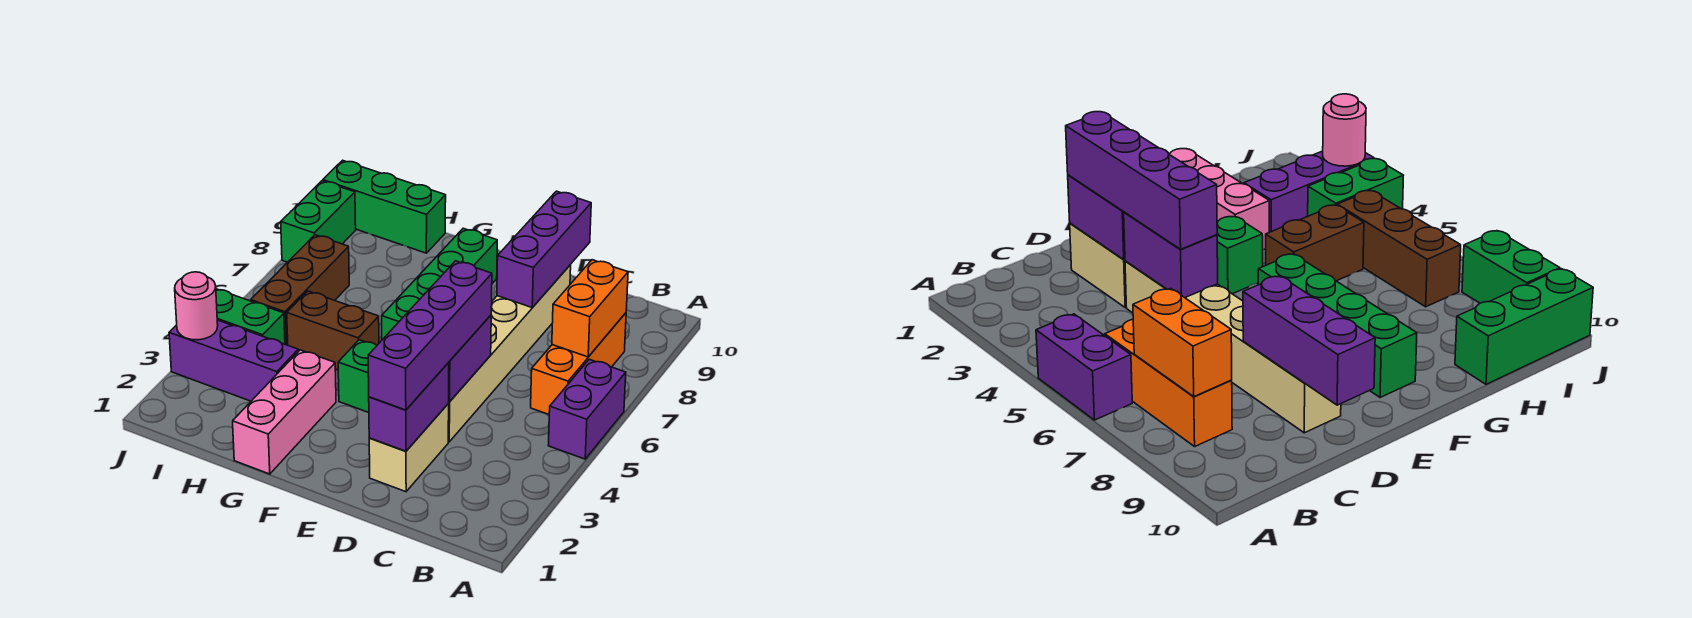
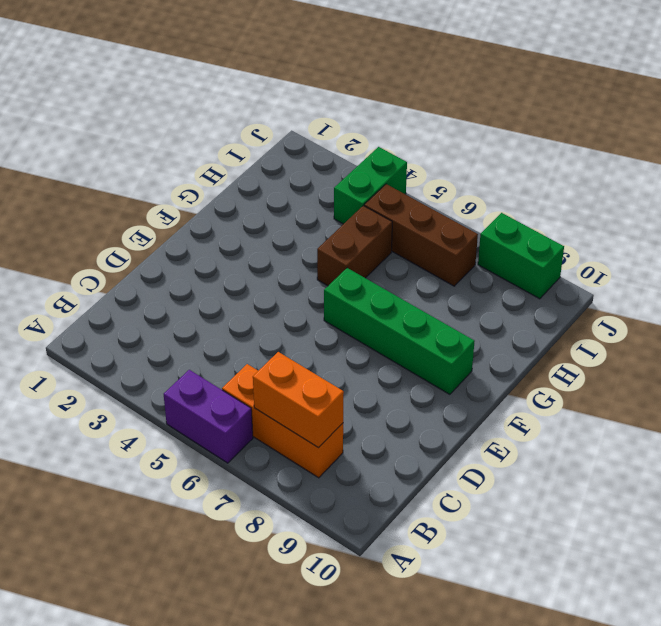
none -> tan brick D2:D3 level 1
none -> tan brick D4:D9 level 1
none -> green brick F4 level 1

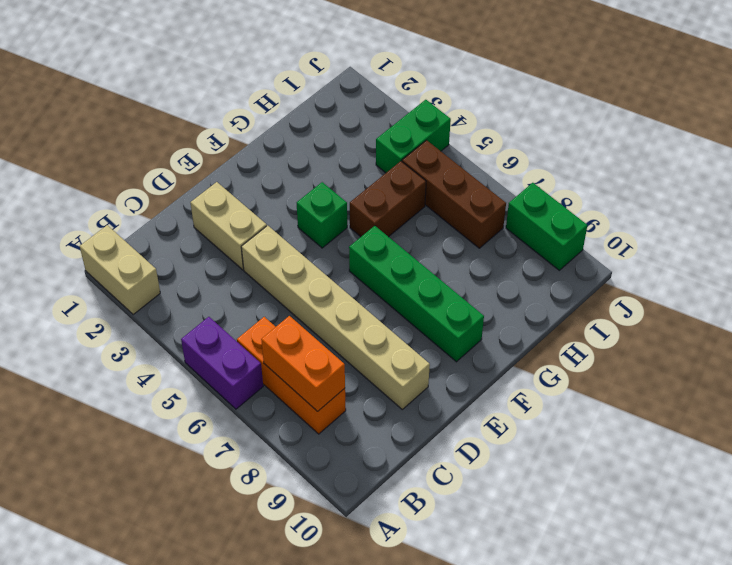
tan brick A1:A2 level 1 -> none
none -> pink brick G1:G3 level 1
none -> purple brick H3:J3 level 1
none -> green brick H10:J10 level 1

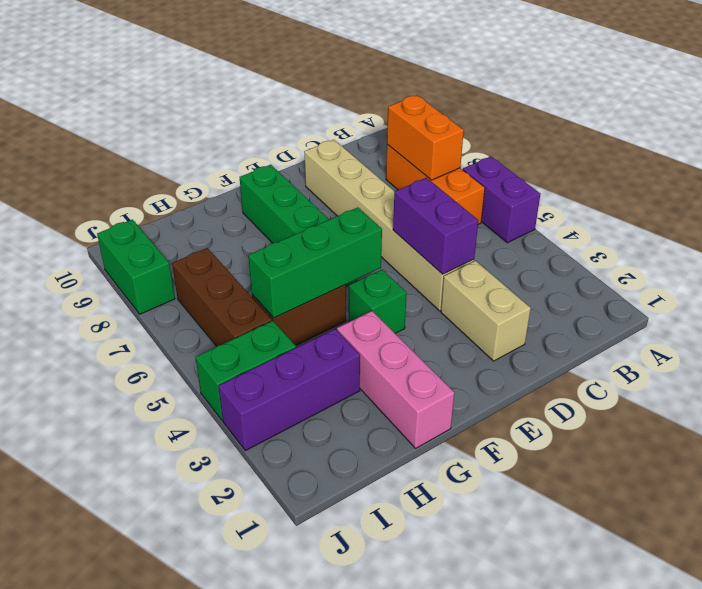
green brick F5:H5 level 2 -> green brick H10:J10 level 1
none -> purple brick D2:D3 level 2
none -> purple brick D8:D10 level 2
none -> pink round brick J3 level 2

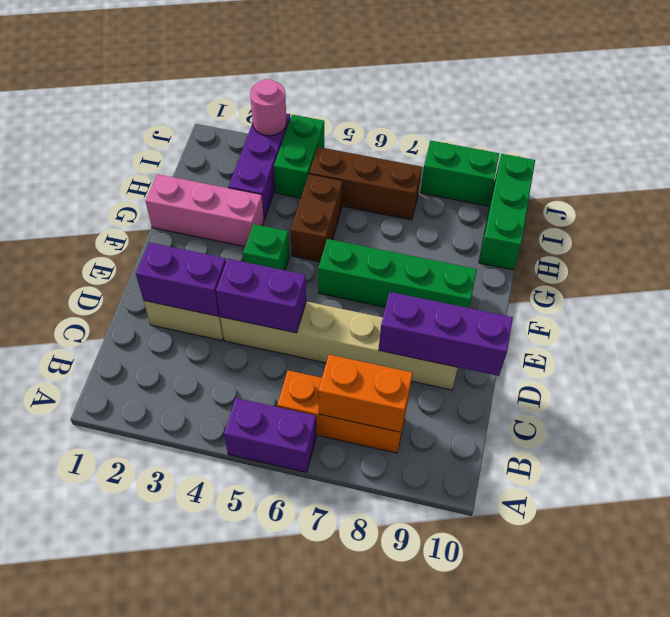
none -> purple brick D2:D5 level 3

